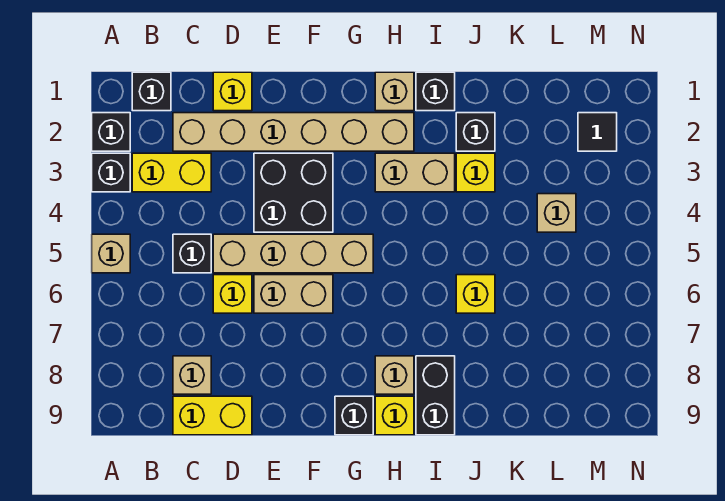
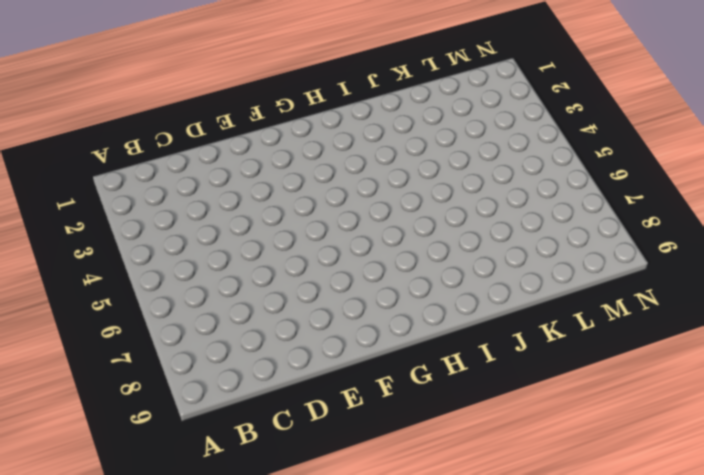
none -> black brick A2 level 1
none -> black brick A3 level 1
none -> tan brick A5 level 1

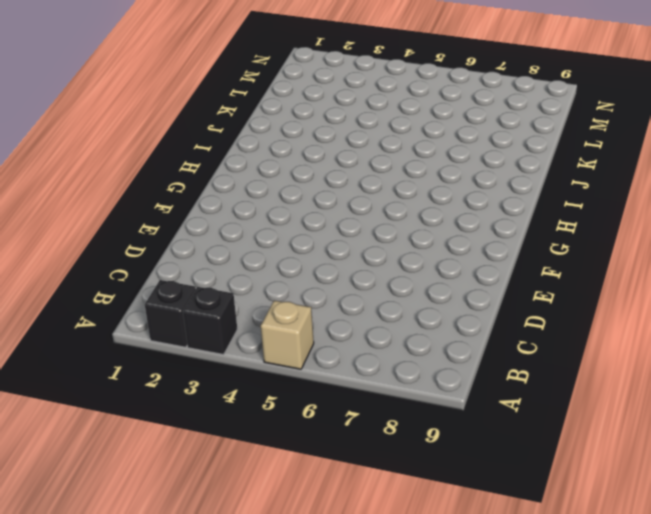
none -> black brick B1 level 1
none -> yellow brick B3:C3 level 1
none -> tan brick C2:H2 level 1

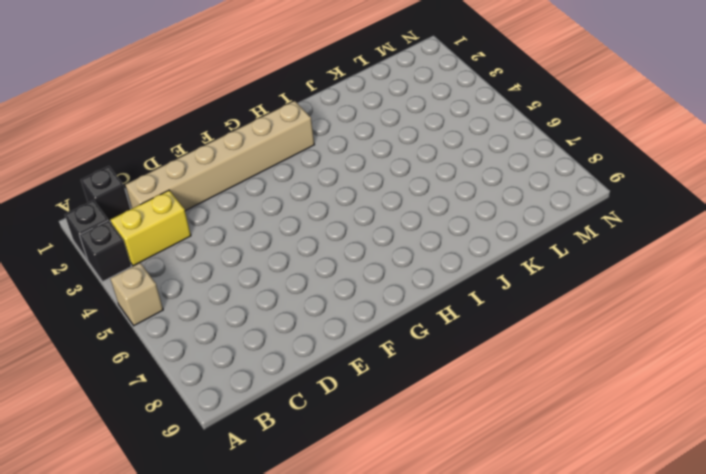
none -> black brick C5 level 1
none -> tan brick C8 level 1
none -> yellow brick C9:D9 level 1

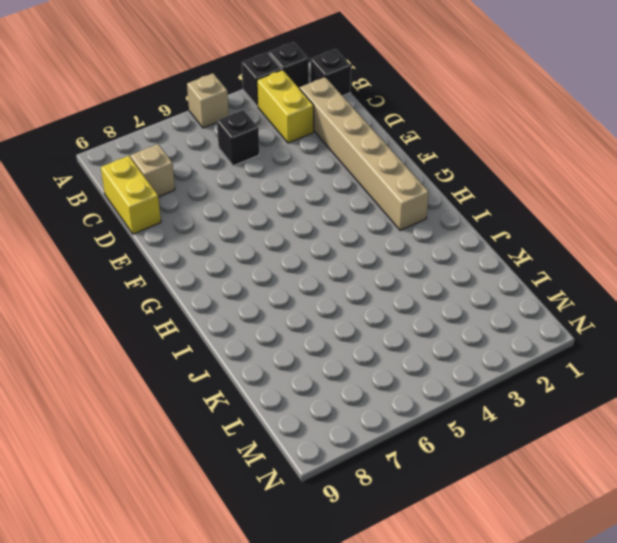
none -> yellow brick D1 level 1
none -> tan brick D5:G5 level 1
none -> yellow brick D6 level 1

